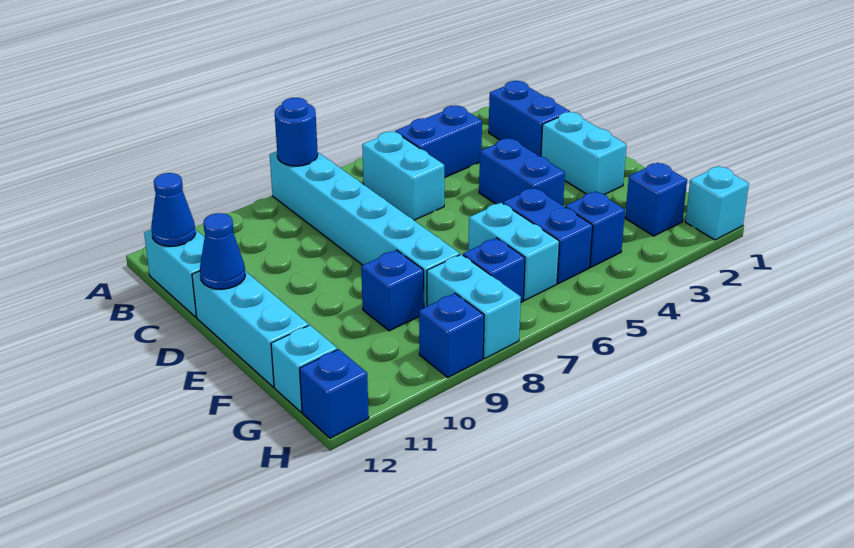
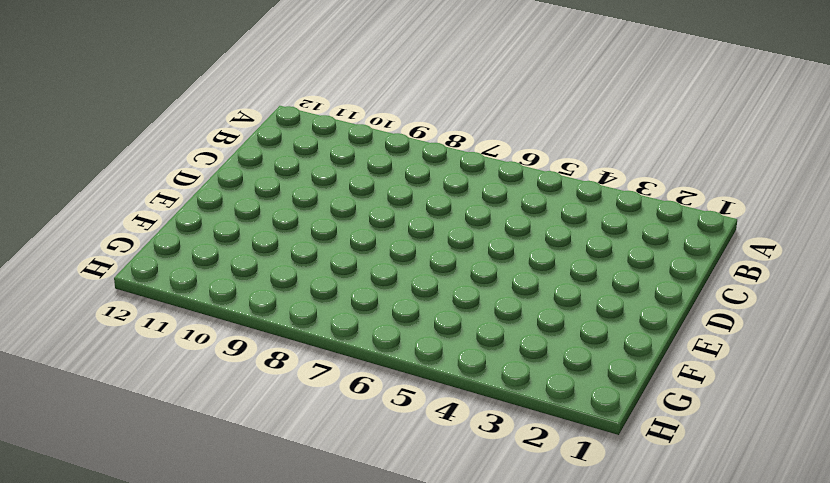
none -> cyan brick A8:F8 level 1
none -> blue brick B2:C2 level 1
none -> blue brick B4:B5 level 1

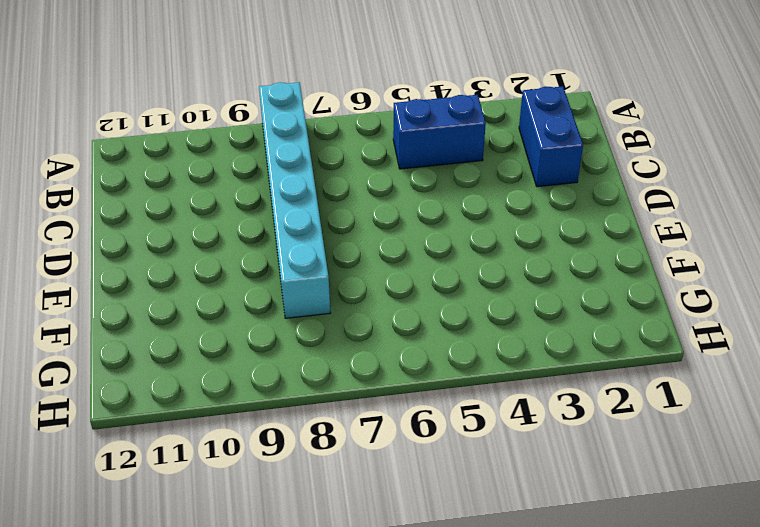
none -> cyan brick B6:C6 level 1
none -> cyan brick B12:C12 level 1
none -> cyan brick D2:E2 level 1

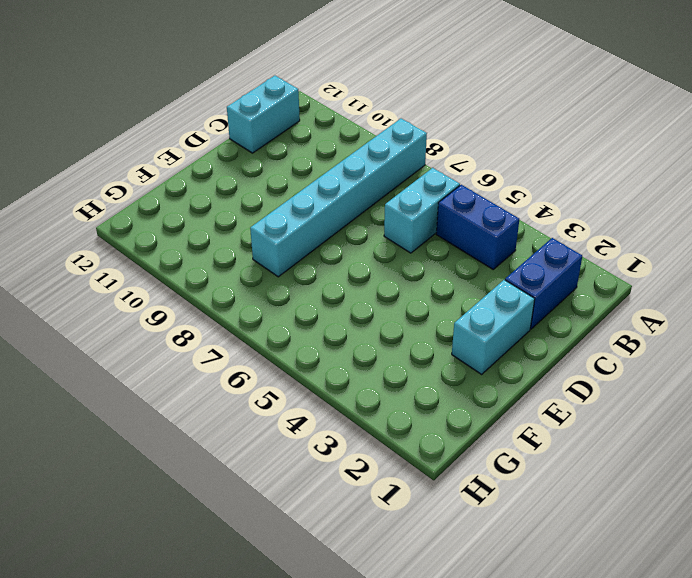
none -> blue brick D4:E4 level 1
none -> cyan brick D12:F12 level 1
none -> blue brick F5:G5 level 1

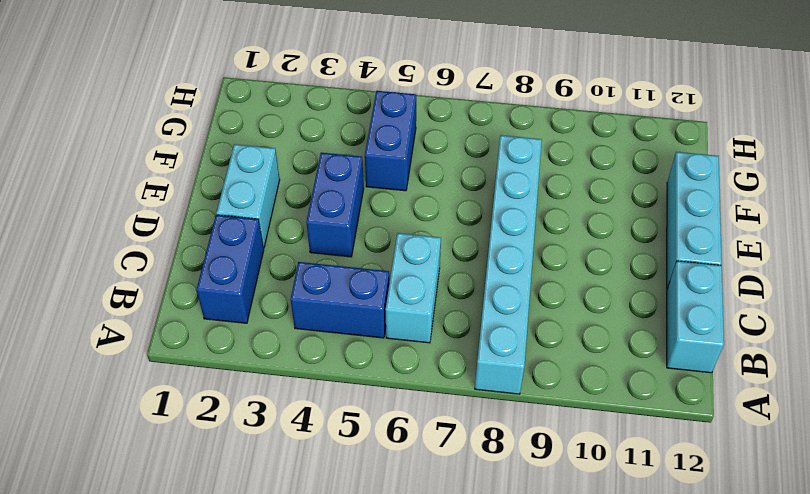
none -> cyan brick F6:G6 level 1
none -> blue brick F9 level 1
none -> blue brick G2 level 1

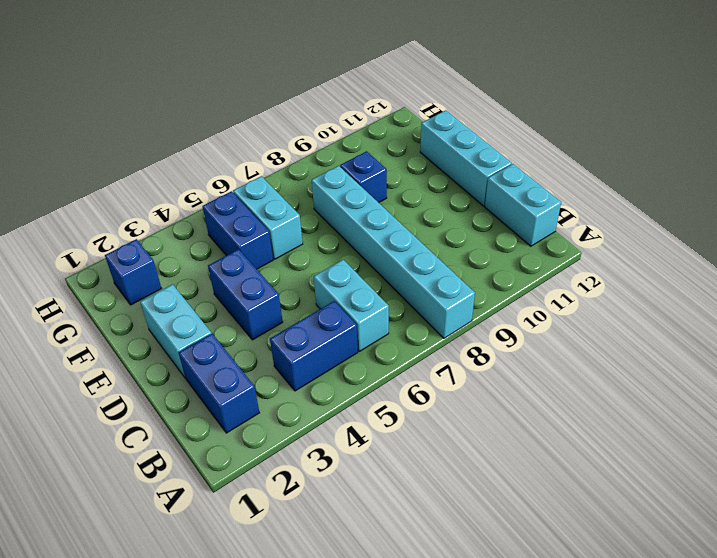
none -> blue brick G4 level 1
none -> blue brick G7 level 1
none -> cyan brick G8:H8 level 1

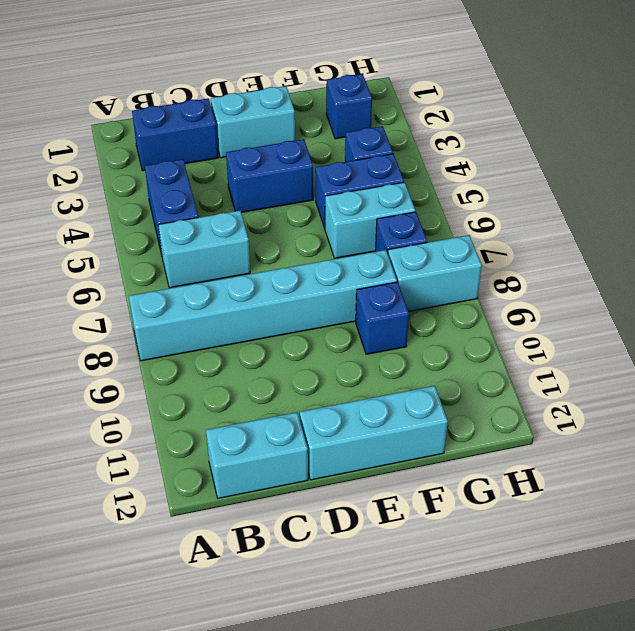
none -> cyan brick G12 level 1
none -> cyan brick H1 level 1
none -> blue brick H9 level 1

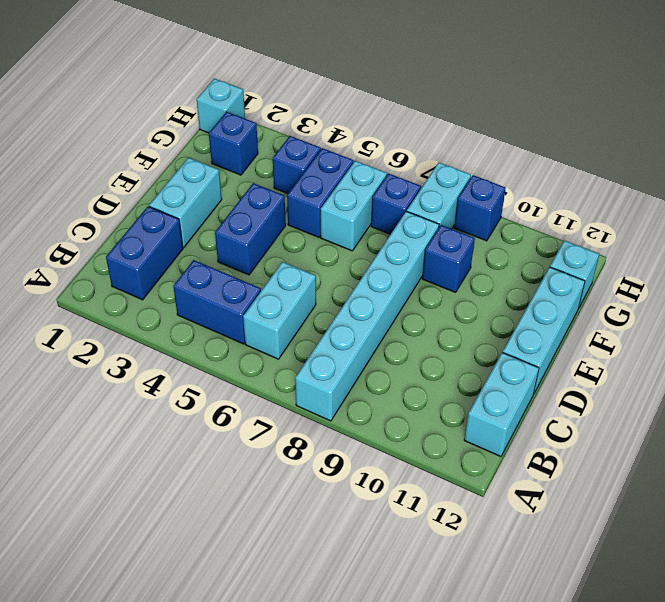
none -> blue brick H12 level 1
none -> blue round brick A8 level 2
none -> blue cone B12 level 2

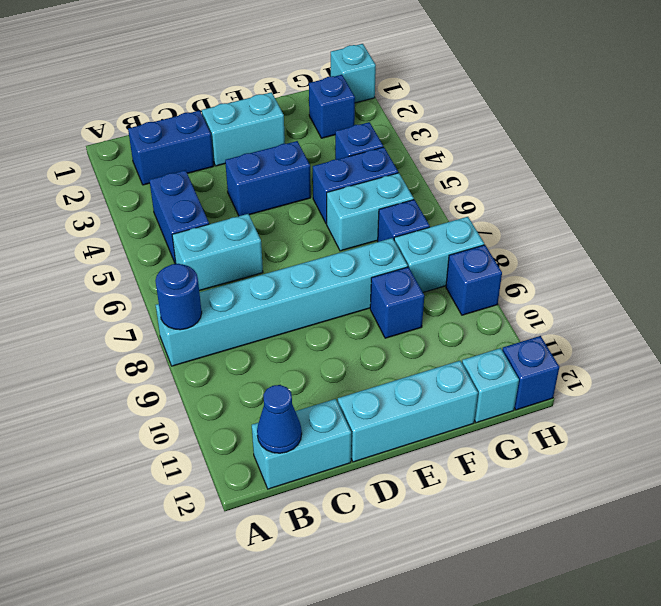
none -> blue cone D12 level 2

